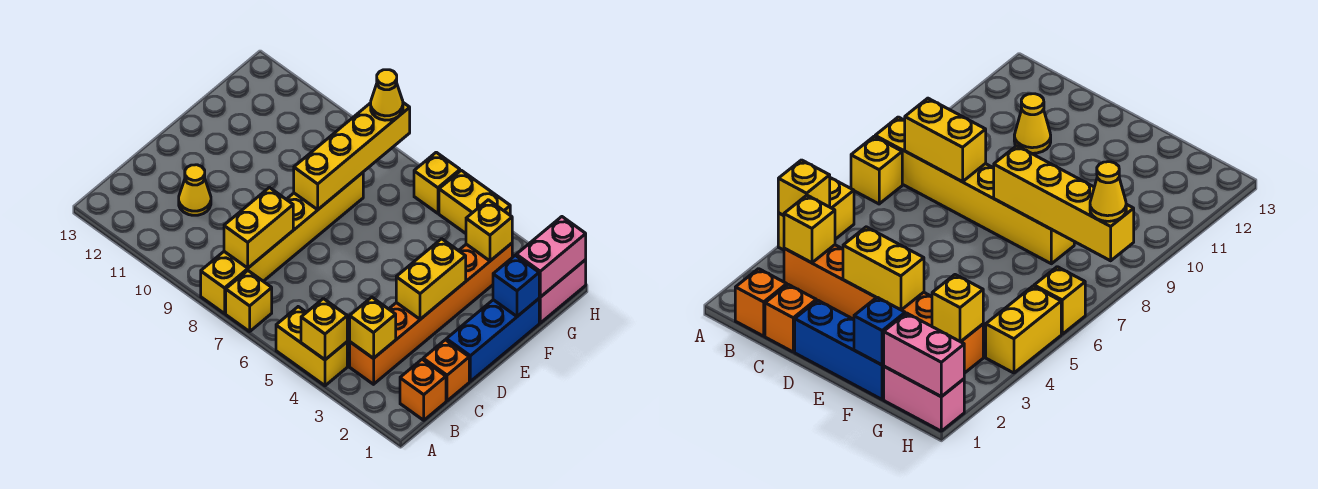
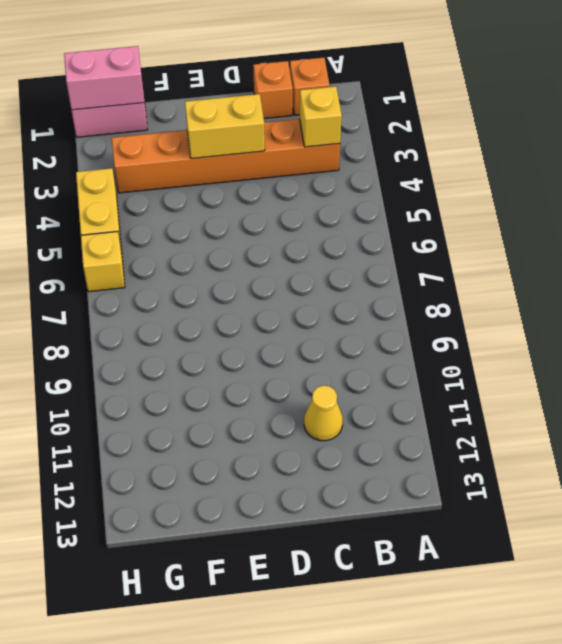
none -> yellow brick A4:A5 level 1
none -> yellow brick A7 level 1
none -> yellow brick A8:F8 level 1

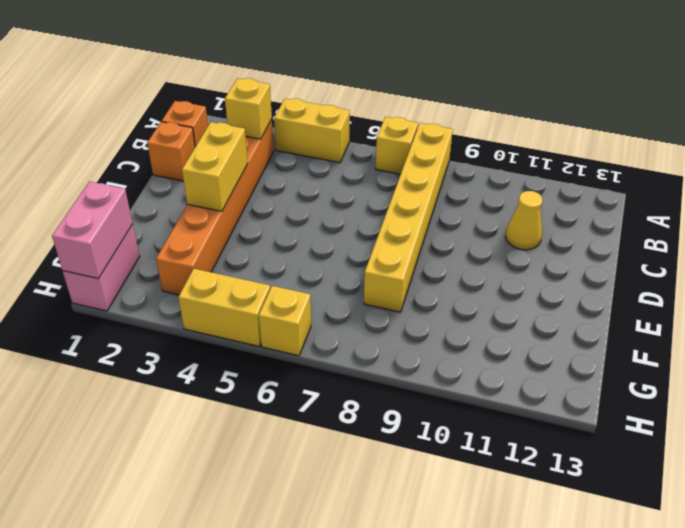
none -> blue brick D1:F1 level 1
none -> yellow brick A4 level 2
none -> yellow brick B8:C8 level 2

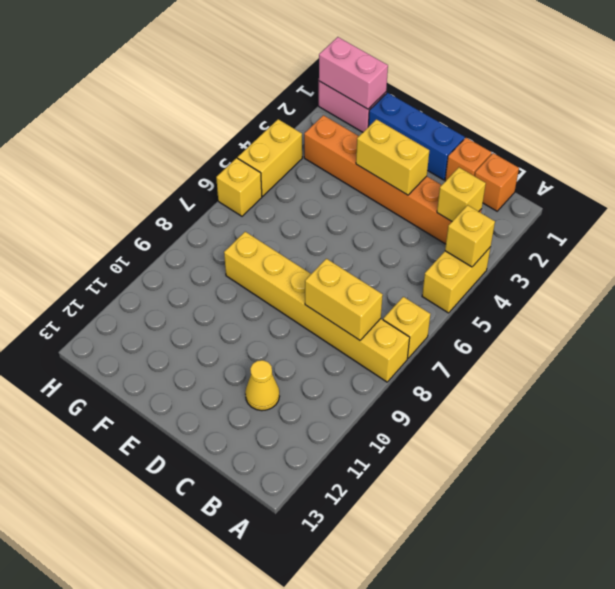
none -> yellow brick E8:H8 level 2
none -> blue brick F1 level 2
none -> yellow brick G3 level 2

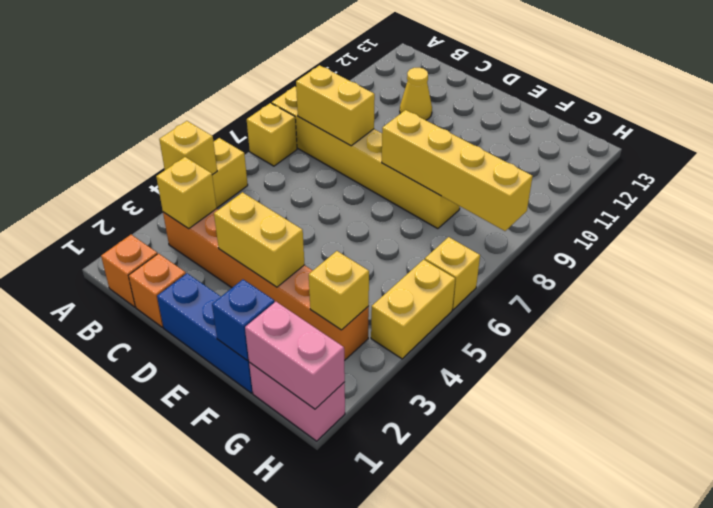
none -> yellow cone H8 level 3

